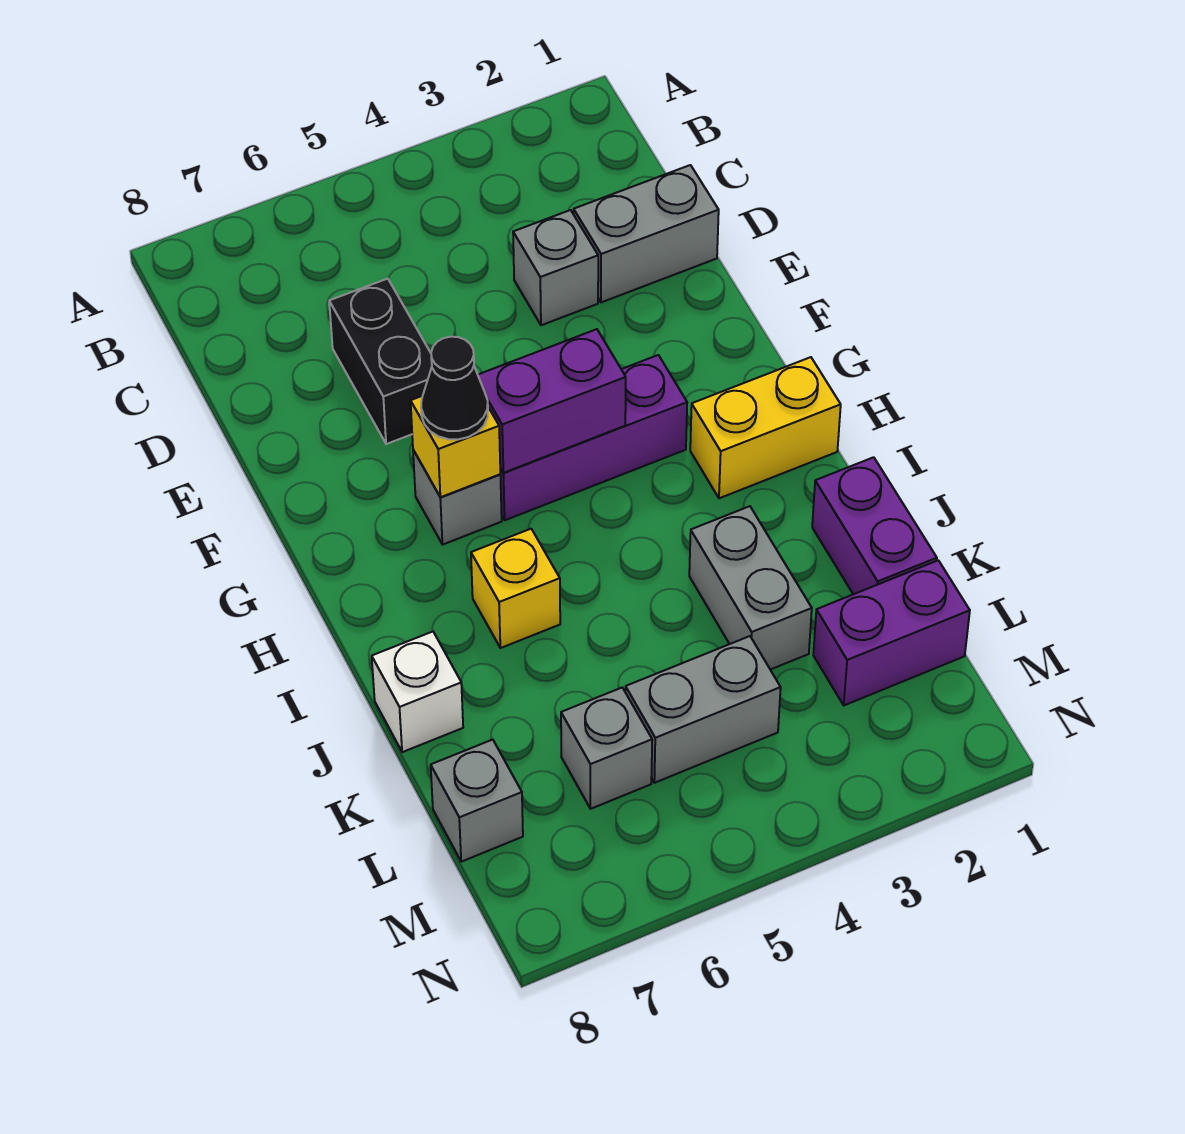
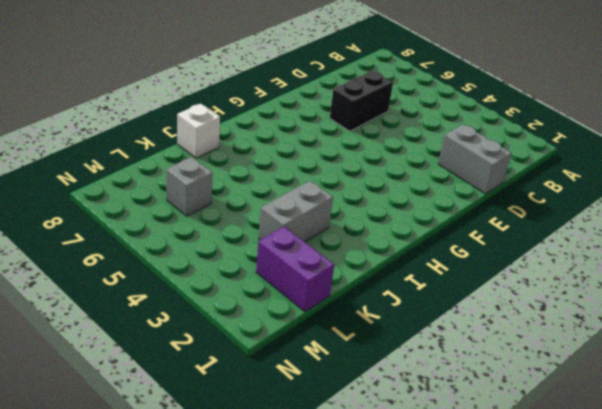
none -> grey brick D3 level 1
none -> purple brick G3:G5 level 1
none -> grey brick G6 level 1

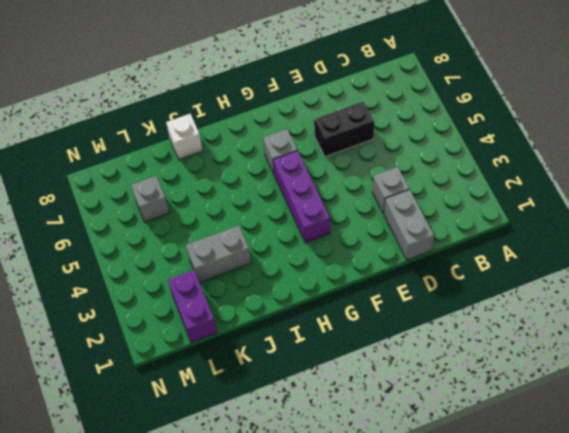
none -> yellow brick H1:H2 level 1
none -> yellow brick I6 level 1
none -> purple brick J1:K1 level 1

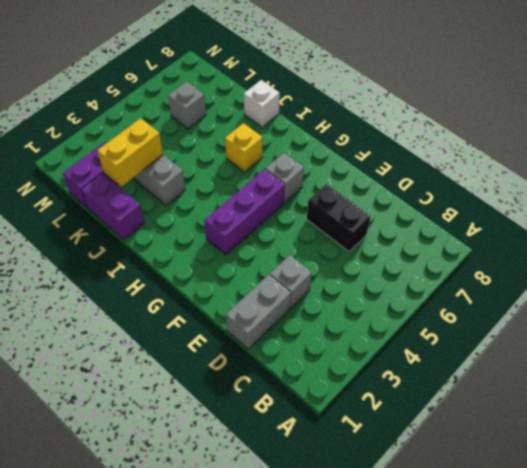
yellow brick K2:K3 level 2 -> yellow brick H1:H2 level 1
none -> grey brick L4:L5 level 1
none -> grey brick L8 level 1
none -> purple brick G4:G5 level 2

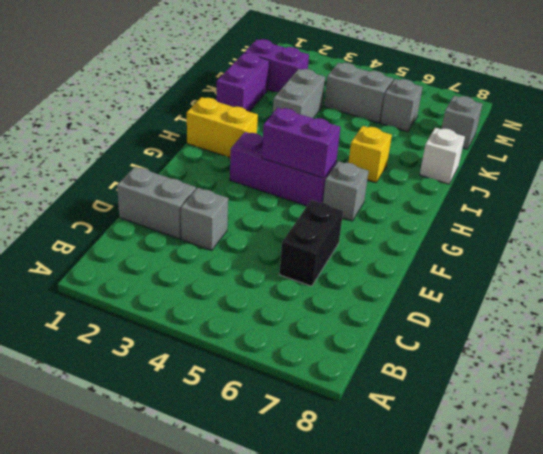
none -> yellow brick G6 level 2
none -> black cone G6 level 3

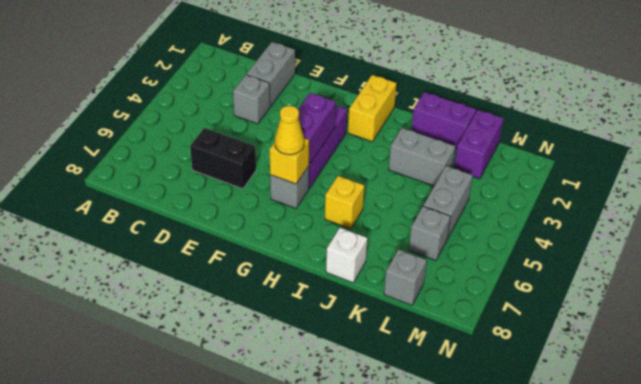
yellow cone G6 level 3 -> black cone G6 level 3

